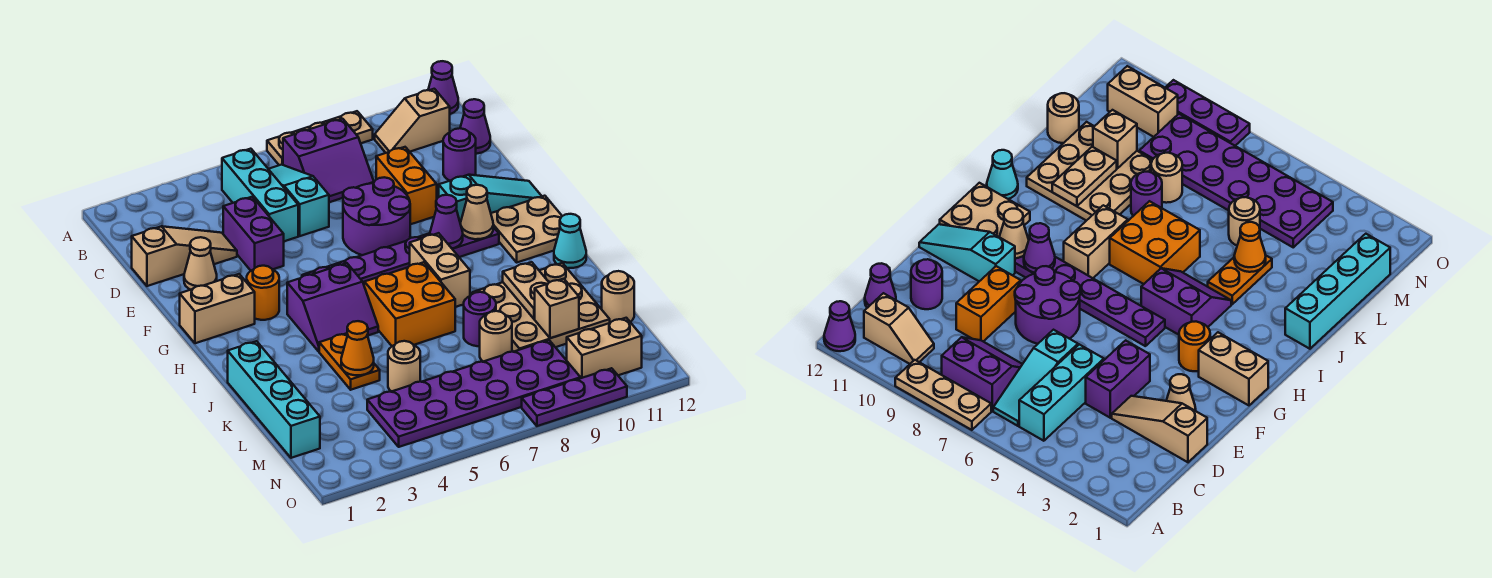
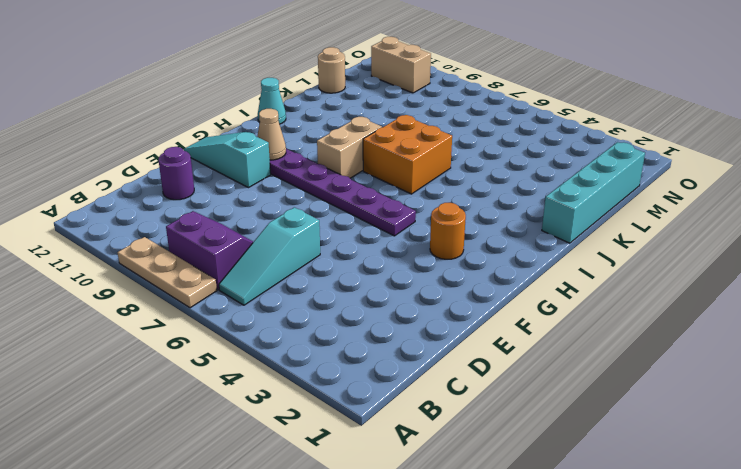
none -> purple cone A12 level 1
none -> cyan brick B5:D5 level 1
none -> tan slope B10:B11 level 1 top 11
none -> purple cone C12 level 1

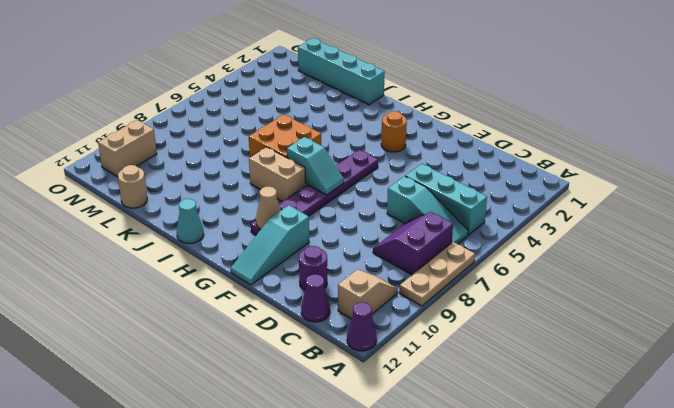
cyan slope G7:H7 level 2 top H -> none
none -> tan slope D1:D3 level 1 top 1
none -> purple brick D4:E4 level 1
none -> orange brick D9:E9 level 1
none -> tan cone E2 level 1

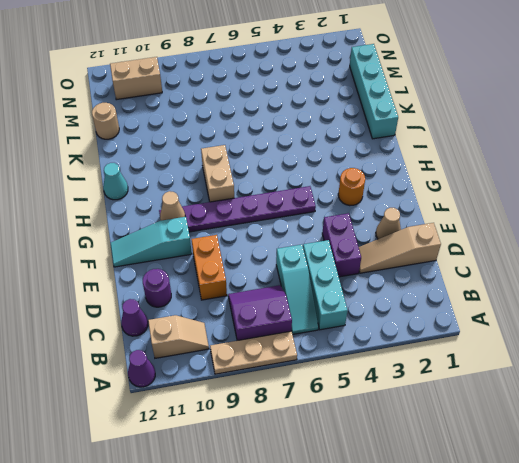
none -> purple round brick E7:F8 level 1
none -> tan brick G1:G2 level 1
none -> tan plate G11:H12 level 1
none -> purple slope H4:I5 level 1 top H

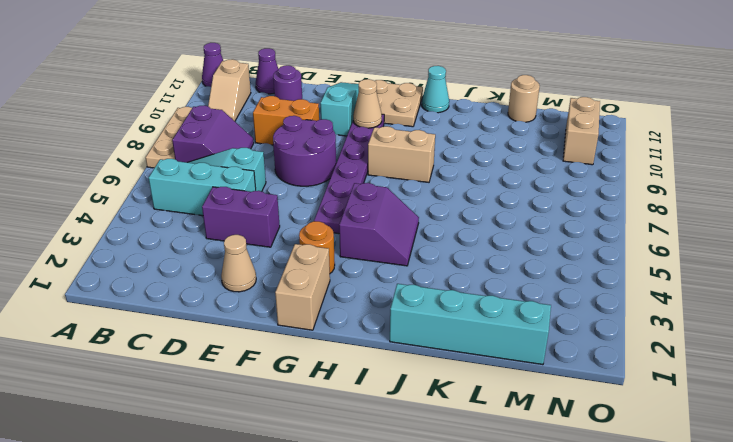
none -> tan slope D1:D3 level 1 top 1
none -> orange brick I6:J7 level 1
none -> orange plate J4:K4 level 1
none -> tan plate J9:L11 level 1

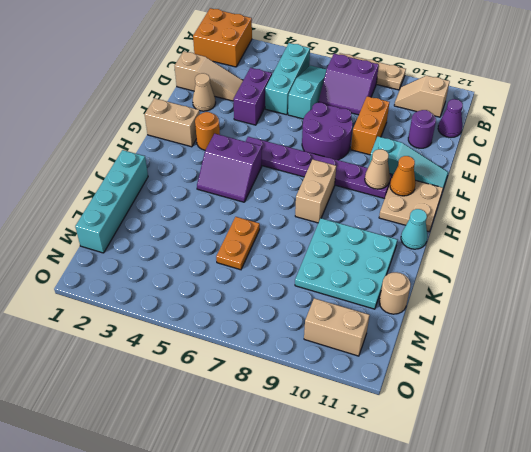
orange brick A1:B2 level 1 -> orange brick I6:J7 level 1
orange cone G11 level 2 -> orange cone K4 level 2
cyan plate J9:L11 level 1 -> tan plate J9:L11 level 1
orange plate K6:L6 level 1 -> orange plate J4:K4 level 1
none -> purple cone A12 level 1
none -> purple round brick K8 level 1
none -> tan round brick L5 level 1
none -> tan round brick L8 level 1

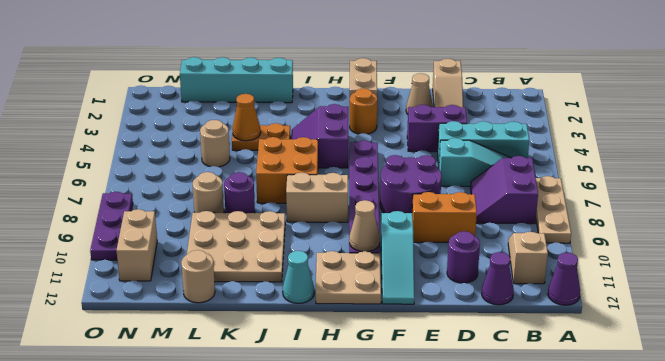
none -> purple plate M4:N9 level 1
none -> purple cone G9 level 2
none -> tan plate J10:K10 level 2
none -> tan brick L10 level 2

